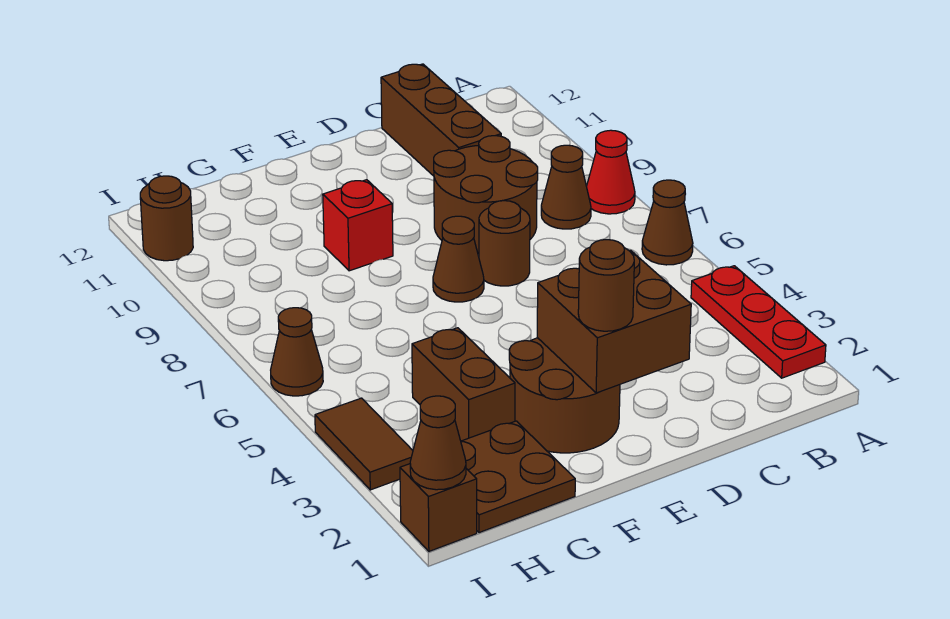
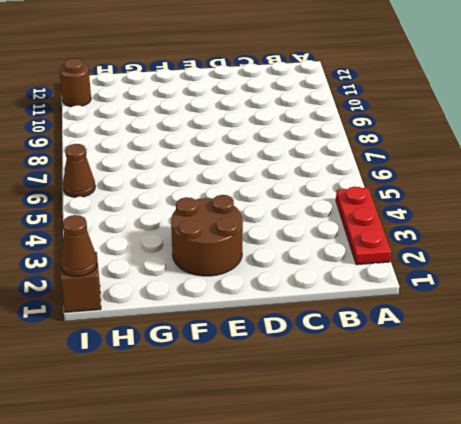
none -> brown cone A6 level 1
none -> red cone A8 level 1
none -> brown cone B8 level 1

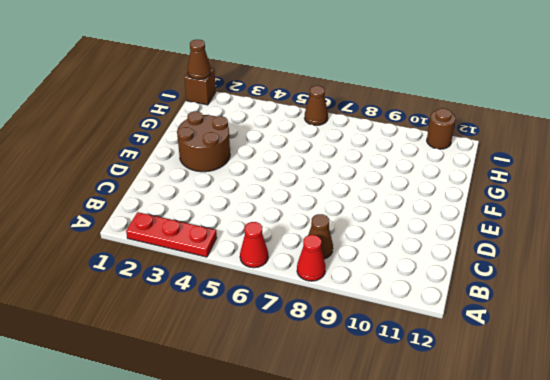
red cone A6 level 1 -> brown cone A6 level 1
none -> brown round brick C8:D9 level 1
none -> brown brick C10:C12 level 1
none -> brown round brick D7 level 1

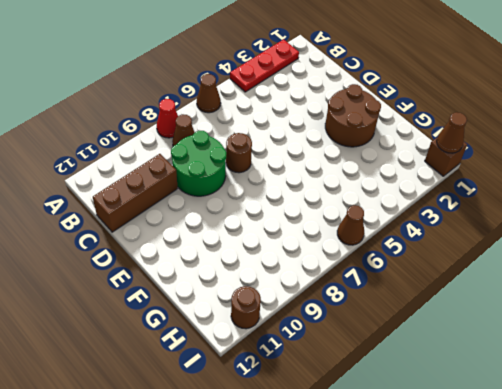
green round brick C8:D9 level 1 -> brown round brick C8:D9 level 1
none -> brown cone E7 level 1
none -> red brick F9 level 1
none -> brown plate G1:H2 level 1

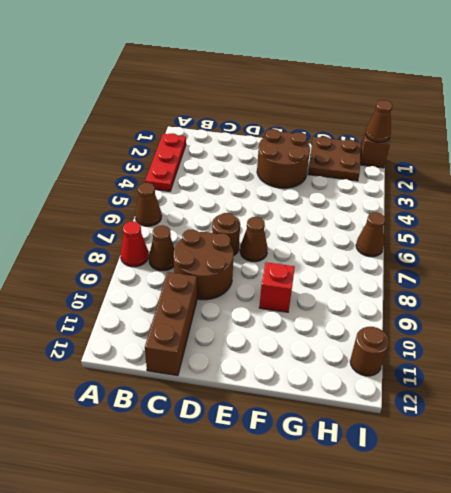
none -> brown brick G3:G4 level 1
none -> brown tile I3:I4 level 1
none -> brown brick D2:E3 level 2

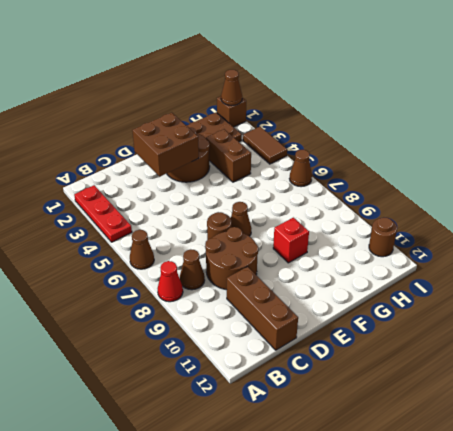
none -> brown round brick E2 level 3

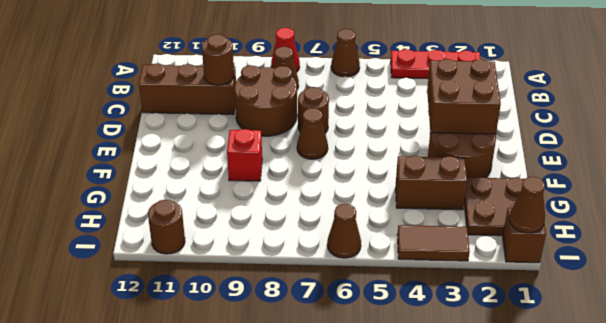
brown round brick C10 level 2 -> brown round brick E2 level 3

